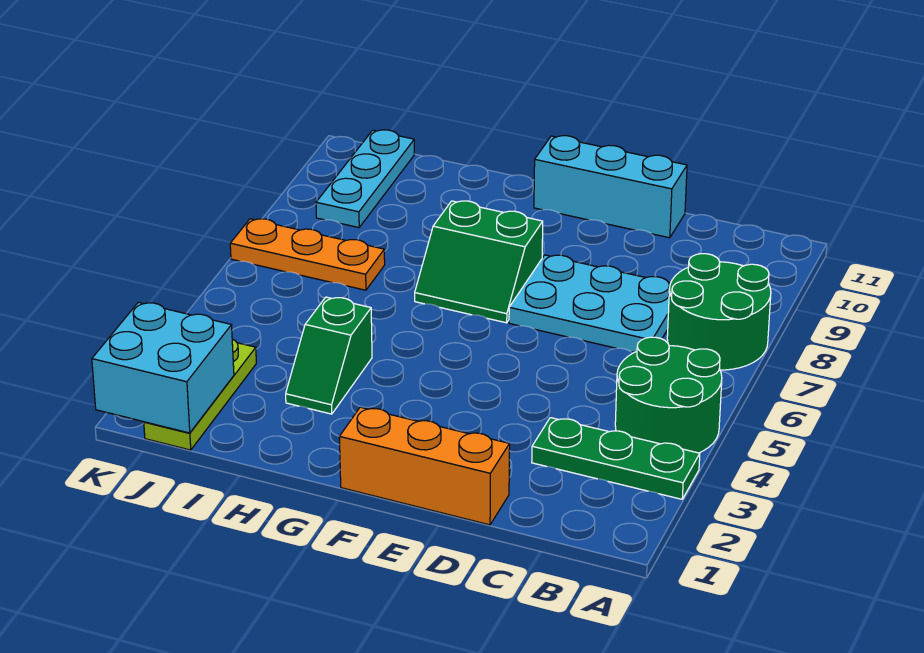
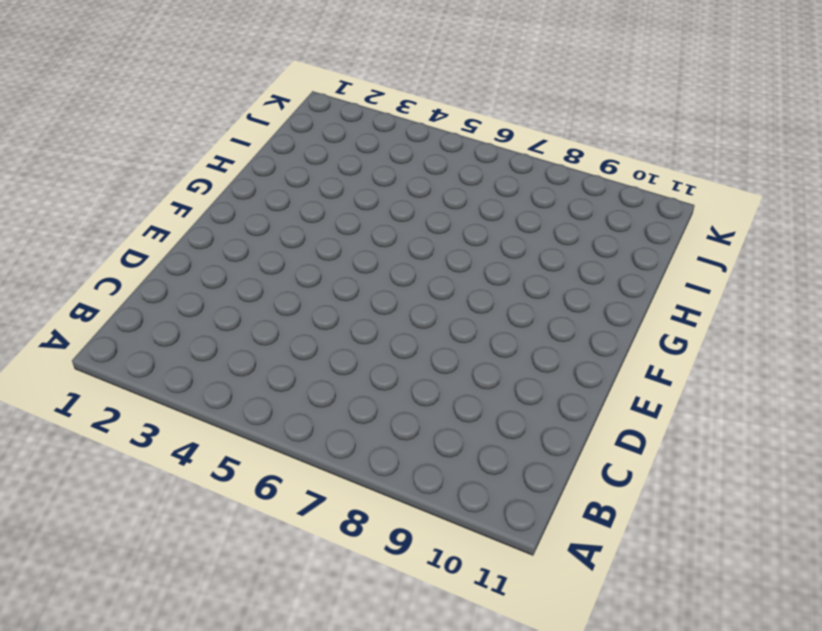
none -> green plate A3:C3 level 1
none -> green round brick A4:B5 level 1
none -> green round brick A7:B8 level 1

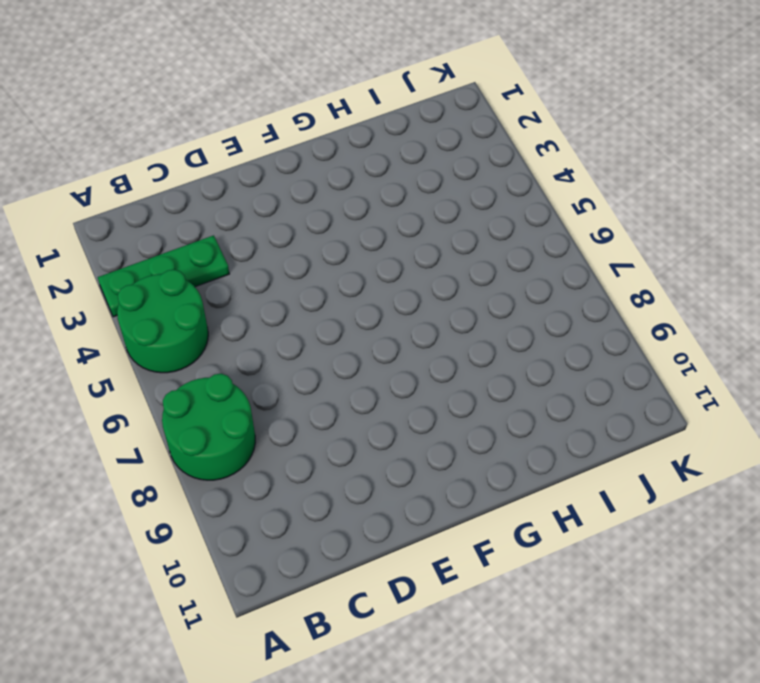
none -> cyan plate C7:E8 level 1
none -> orange brick D1:F1 level 1
none -> cyan brick D11:F11 level 1

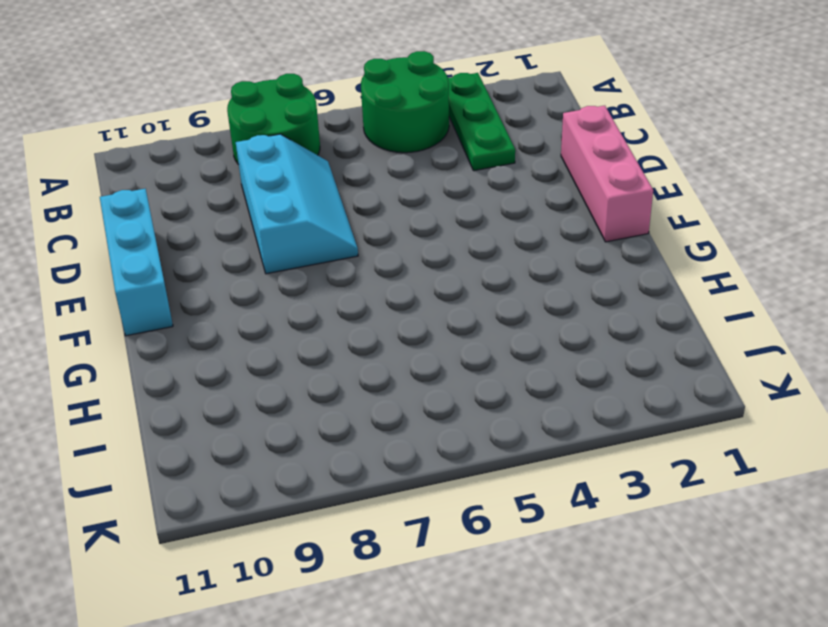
cyan slope C7:E8 level 1 top 8 -> cyan plate C7:E8 level 1
pink brick D1:F1 level 1 -> orange brick D1:F1 level 1
none -> green slope F7:G8 level 1 top 8
none -> green slope H3:H4 level 1 top 4
none -> orange plate I7:K7 level 1

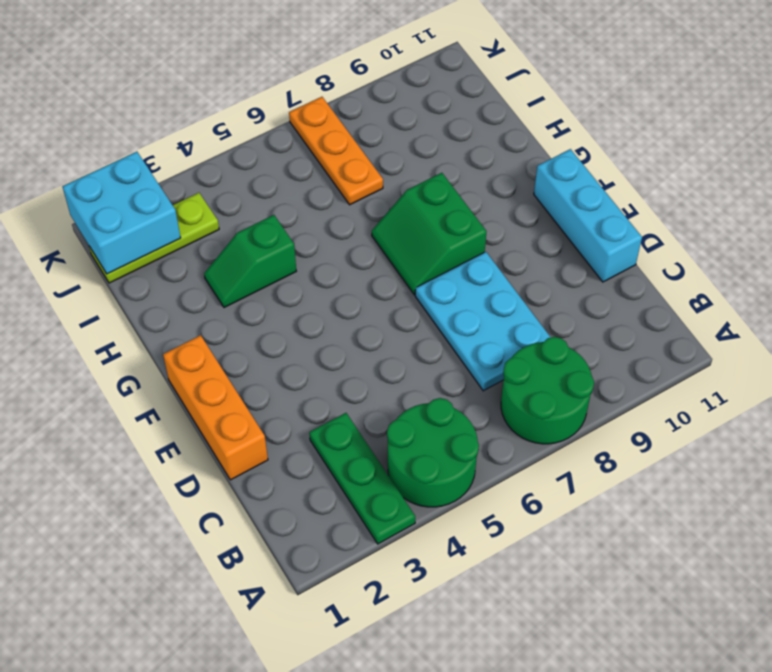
none -> cyan plate J9:J11 level 1

